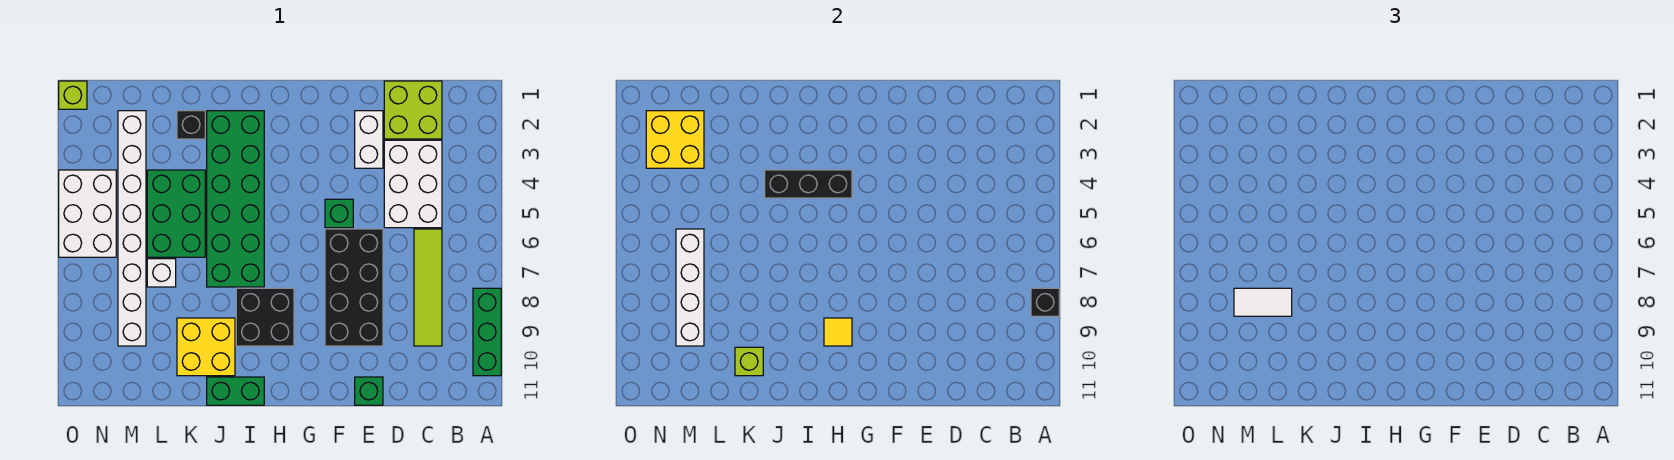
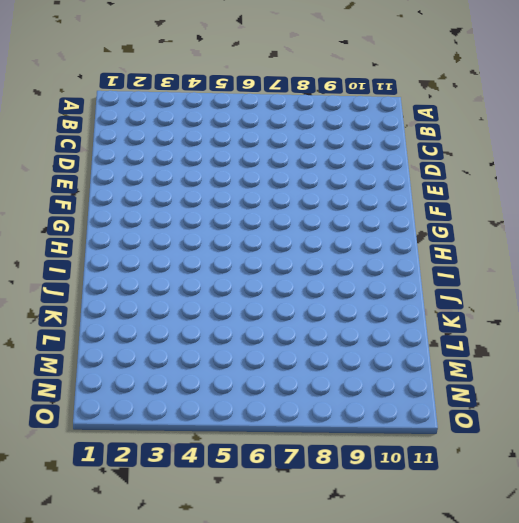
none -> green brick A8:A10 level 1
none -> lime brick C1:D2 level 1
none -> white brick C3:D5 level 1

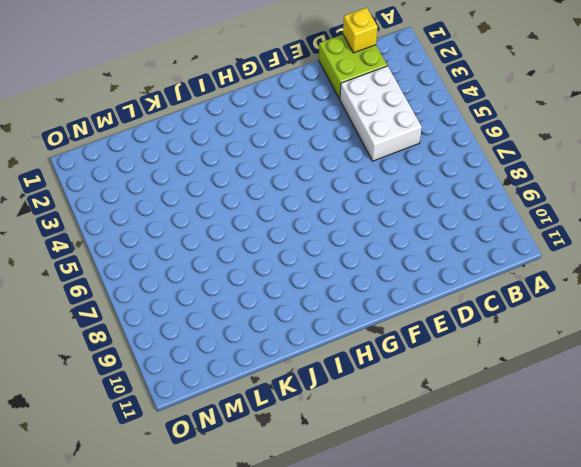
yellow brick C1 level 2 -> none
none -> green brick A8:A10 level 1
none -> lime tile C6:C9 level 1
none -> white brick E2:E3 level 1

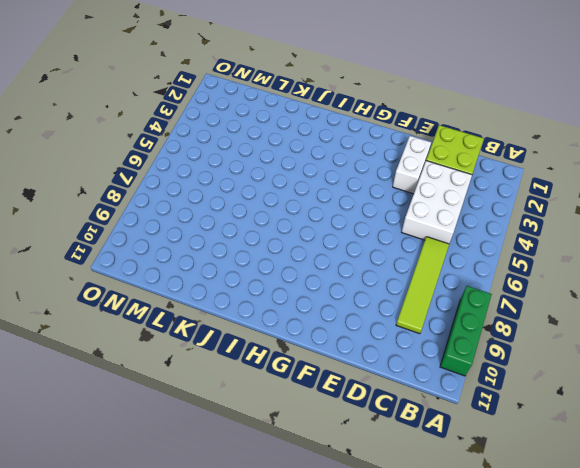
none -> black brick E6:F9 level 1
none -> green brick E11 level 1
none -> green brick F5 level 1

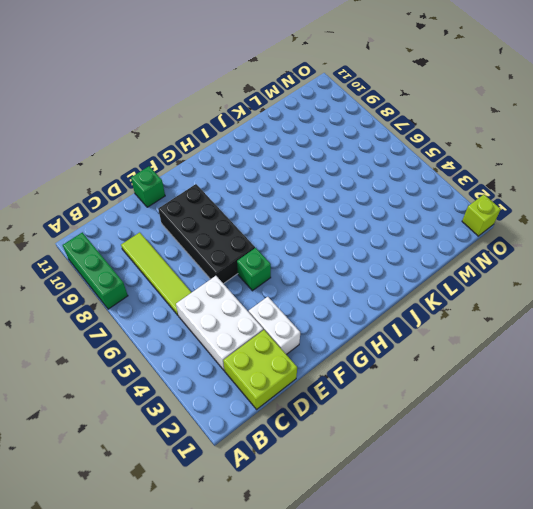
none -> black brick H8:I9 level 1
none -> green brick I2:J7 level 1
none -> green brick I11:J11 level 1

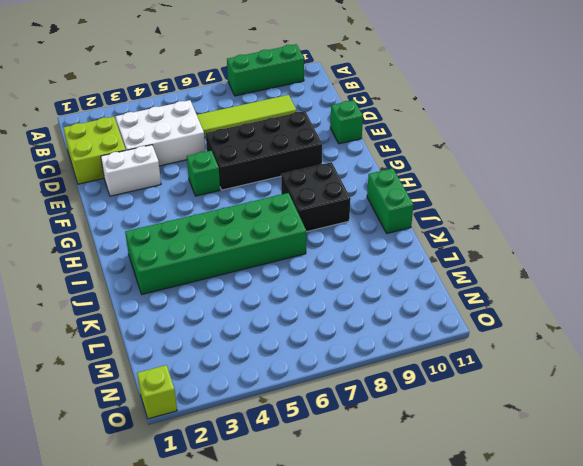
none -> yellow brick J9:K10 level 1
none -> black brick K2 level 1
none -> green brick K4:L6 level 1

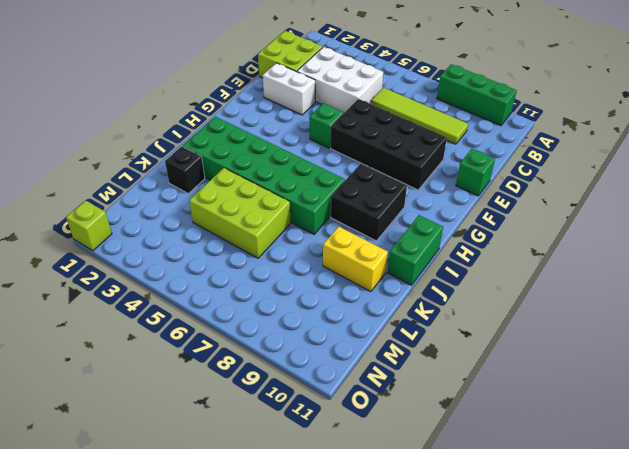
lime brick K4:L6 level 1 -> green brick K4:L6 level 1
yellow brick K9:K10 level 1 -> yellow brick J9:K10 level 1
none -> white brick L7 level 1
none -> white brick M2:M9 level 1
none -> white brick N4:O6 level 1

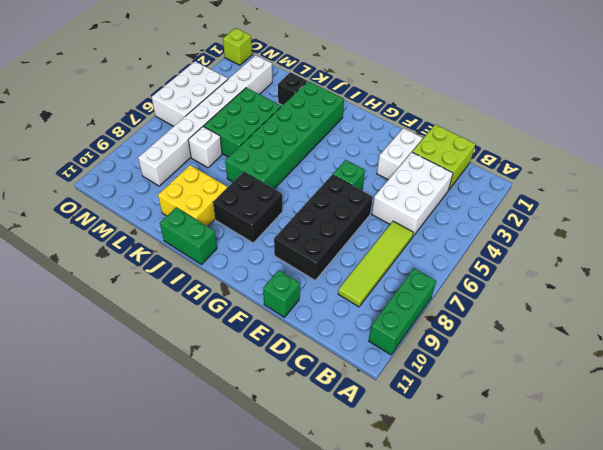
none -> black brick A8 level 2
none -> black brick H4:J4 level 2
none -> yellow tile H9 level 2

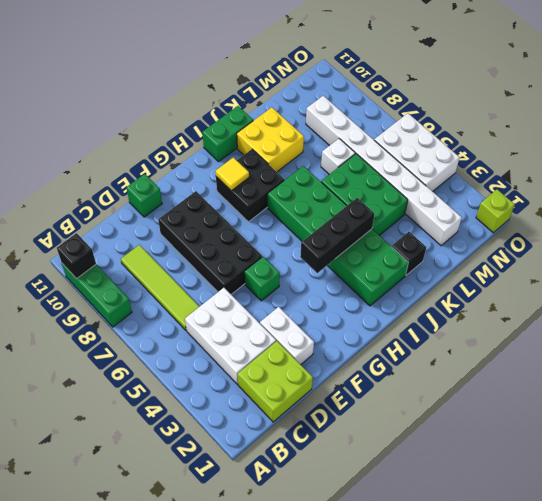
black brick A10 level 2 -> black brick A8 level 2
none -> lime brick K10 level 2
none -> yellow brick M2:N3 level 2
none -> white brick M6:M9 level 2

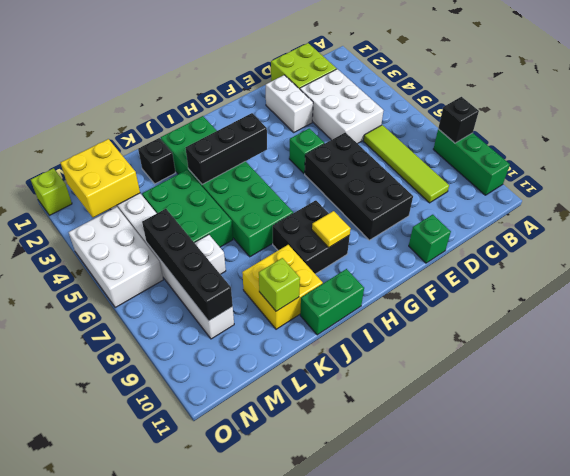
black brick M6:M9 level 2 -> white brick M6:M9 level 2
none -> white tile L8:M8 level 3

